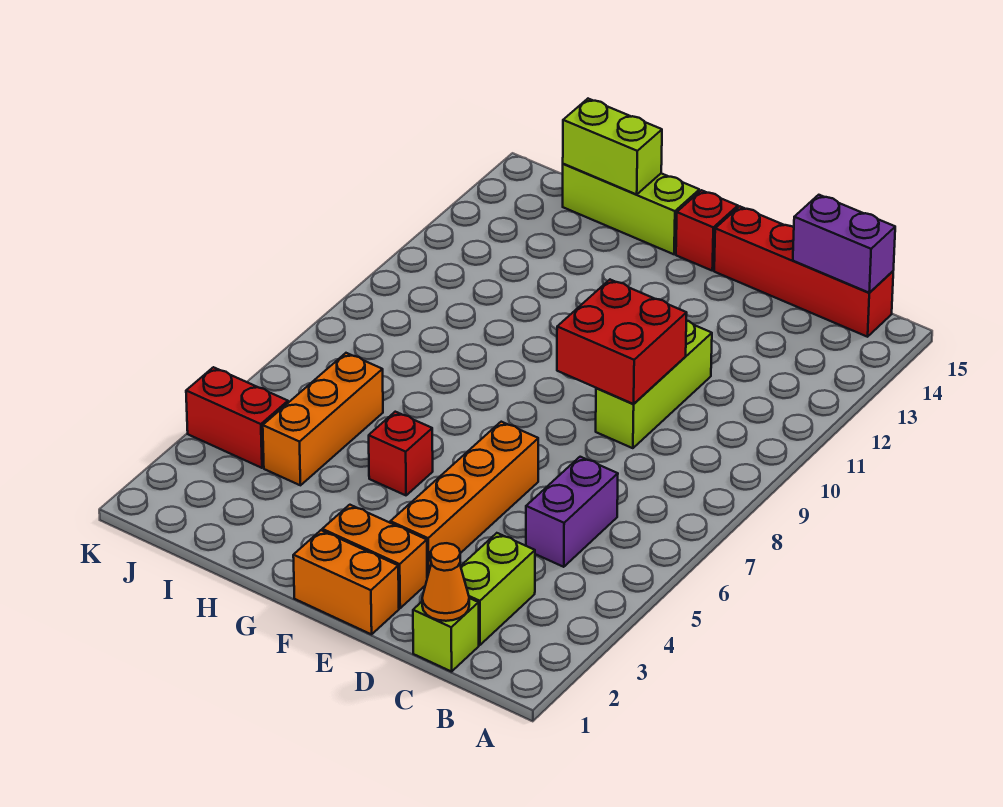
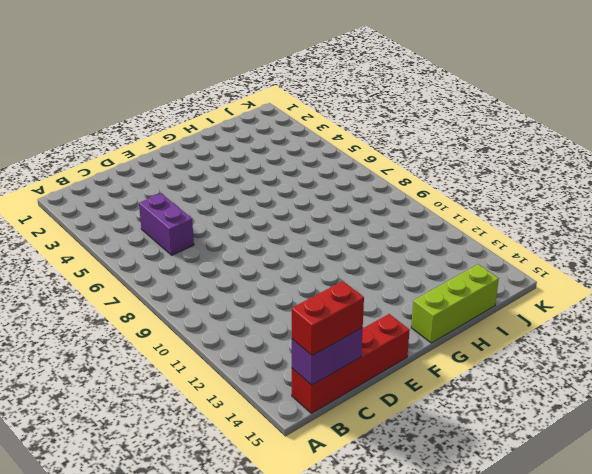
red brick B15:C15 level 3 -> red brick J4:K4 level 1
none -> lime brick C1 level 1
none -> lime brick C2:C3 level 1
none -> lime brick D9:D11 level 1

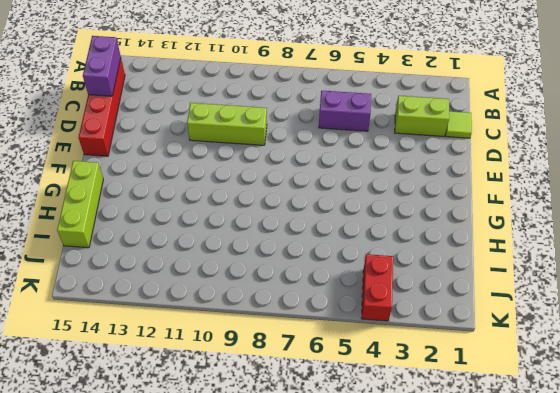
lime tile C1 level 1 -> lime brick C1 level 1
none -> orange brick E1:F1 level 1
none -> orange brick E2:F2 level 1
none -> orange brick E3:E6 level 1

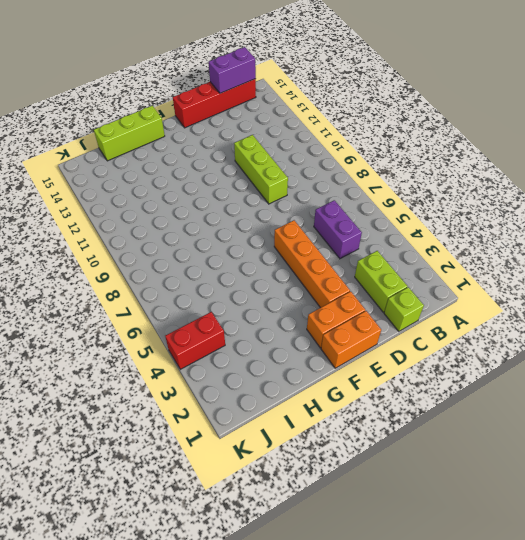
none -> red brick F15 level 1
none -> red brick G5 level 1
none -> orange brick I4:I6 level 1

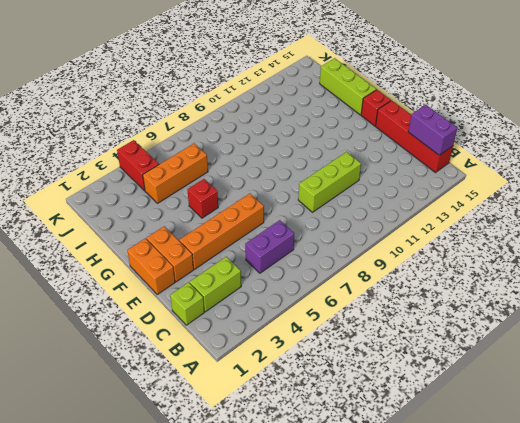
none -> orange cone C1 level 2
none -> red brick D9:E10 level 2
none -> lime brick H15:I15 level 2

